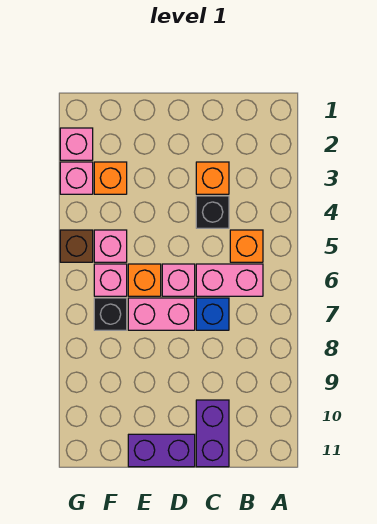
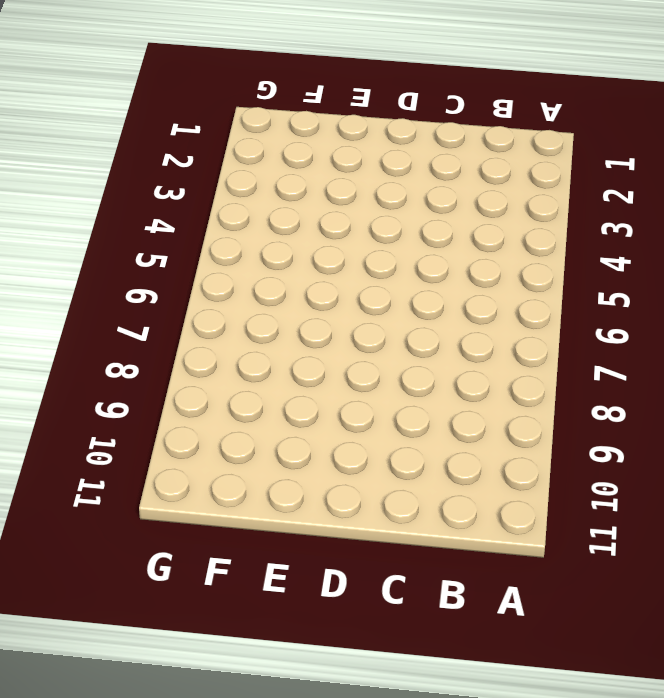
none -> orange brick B5 level 1
none -> pink brick B6:C6 level 1
none -> orange brick C3 level 1

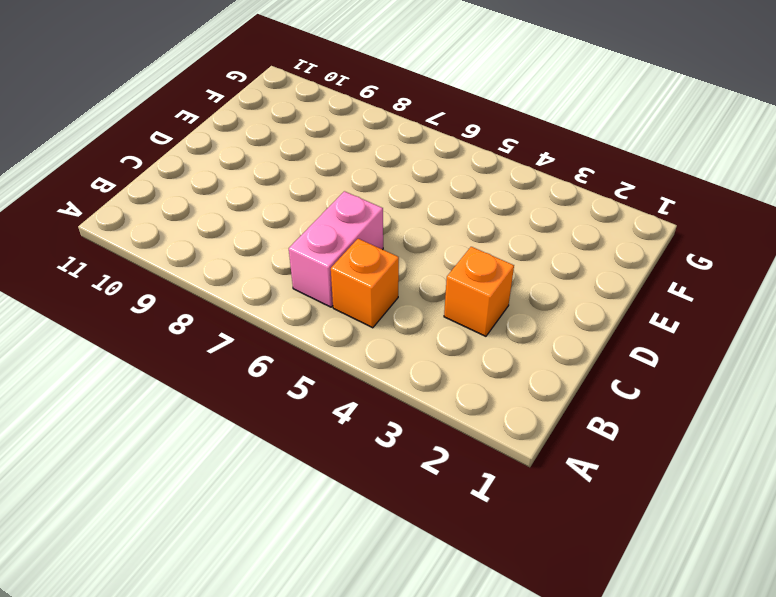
none -> black brick C4 level 1
none -> blue brick C7 level 1
none -> purple brick C10:C11 level 1

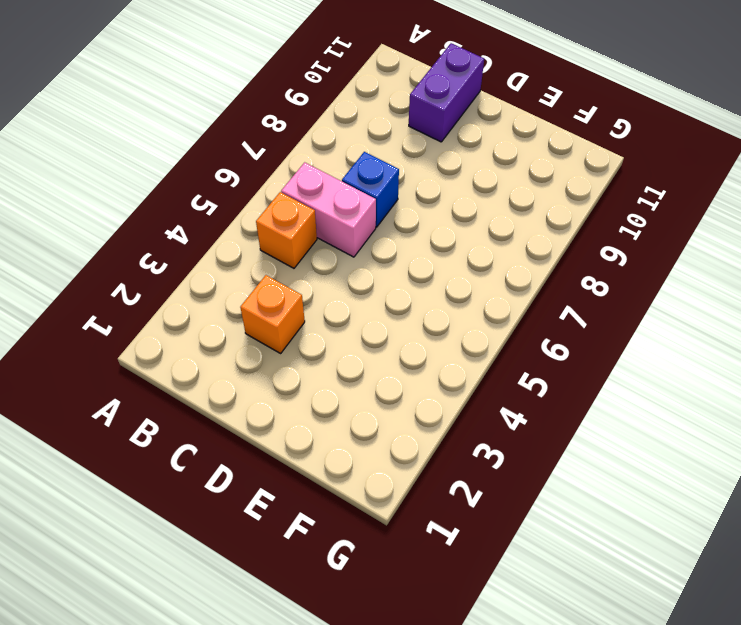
none -> black brick C4 level 1
none -> pink brick D6 level 1
none -> pink brick D7:E7 level 1

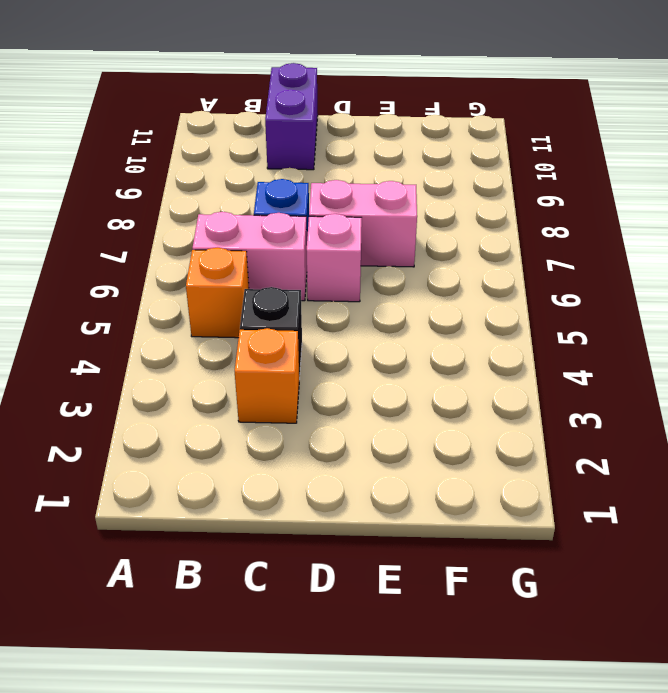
none -> purple brick D11:E11 level 1
none -> orange brick E6 level 1
none -> orange brick F3 level 1

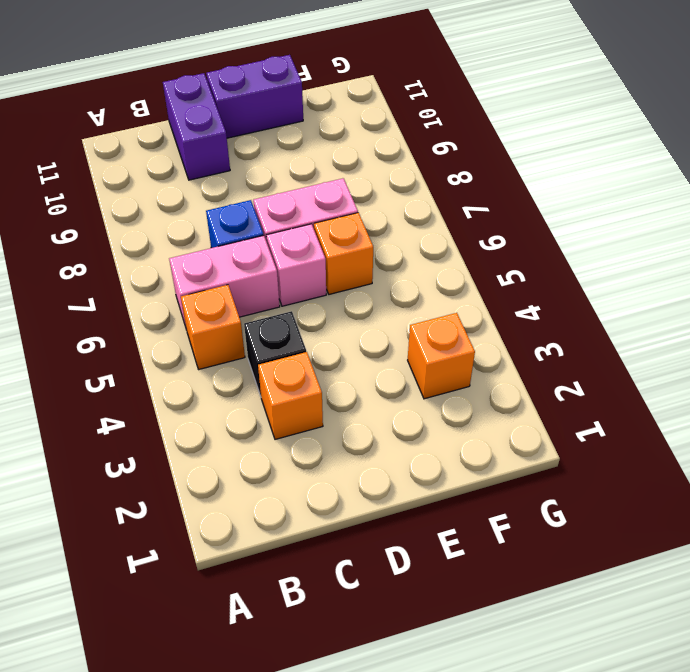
none -> pink brick F5 level 1
none -> pink brick F6 level 1
none -> black brick F7 level 1

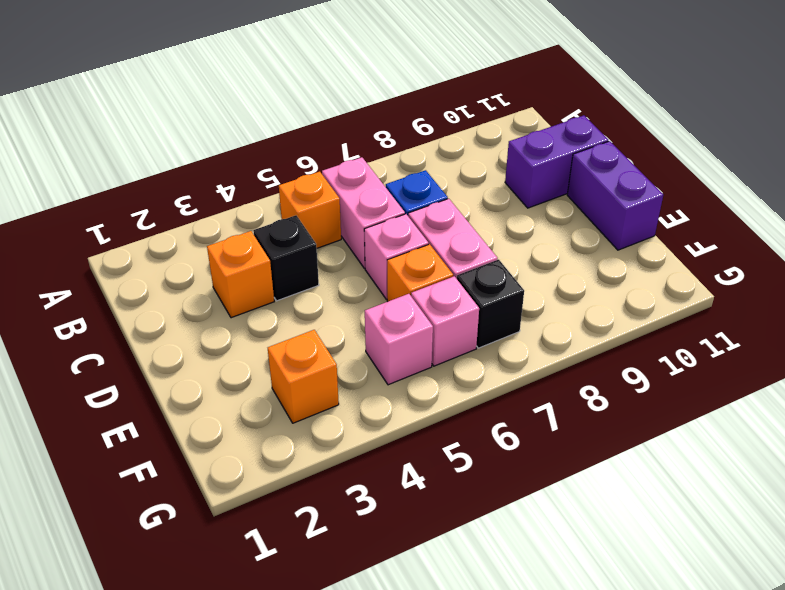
none -> pink brick G2 level 1
none -> pink brick G3 level 1
none -> brown brick G5 level 1

